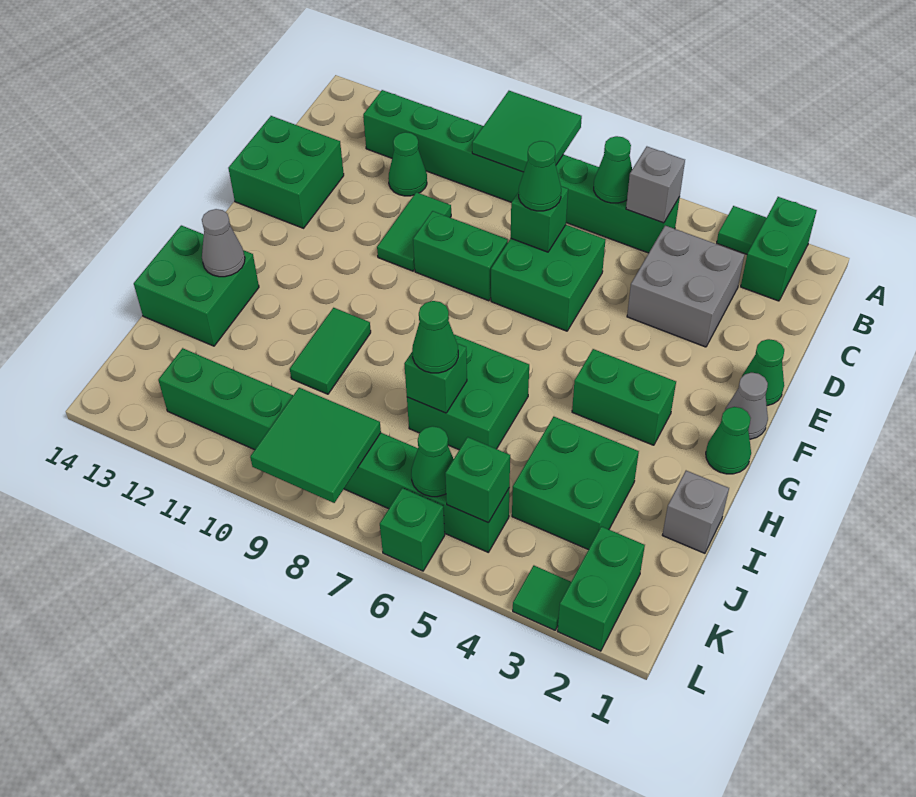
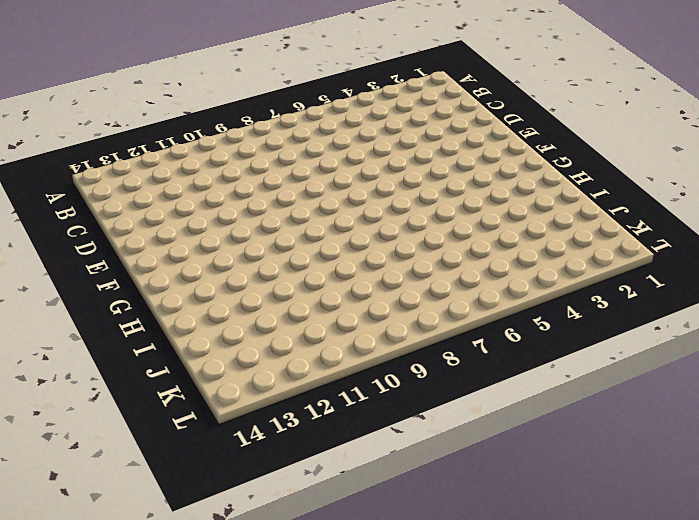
none -> green brick A2:B2 level 1
none -> green tile A3 level 1
none -> green brick B5:B12 level 1
none -> grey brick C3:D4 level 1

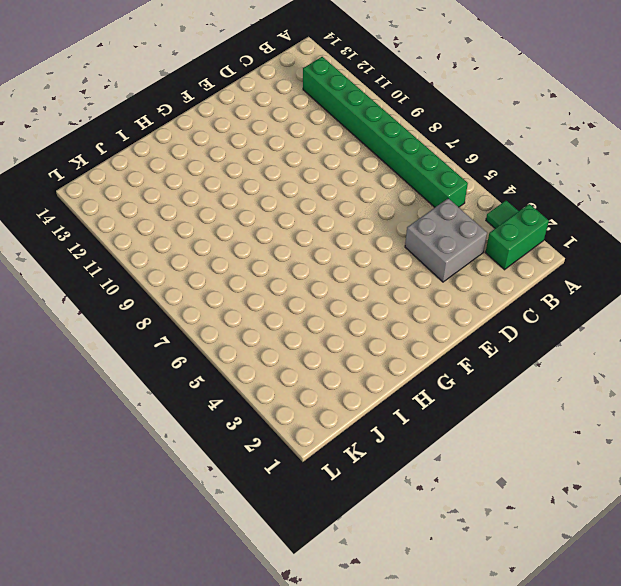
none -> green cone C11 level 1
none -> green brick D6:E7 level 1
none -> green tile D10:E10 level 1
none -> green brick D13:E14 level 1

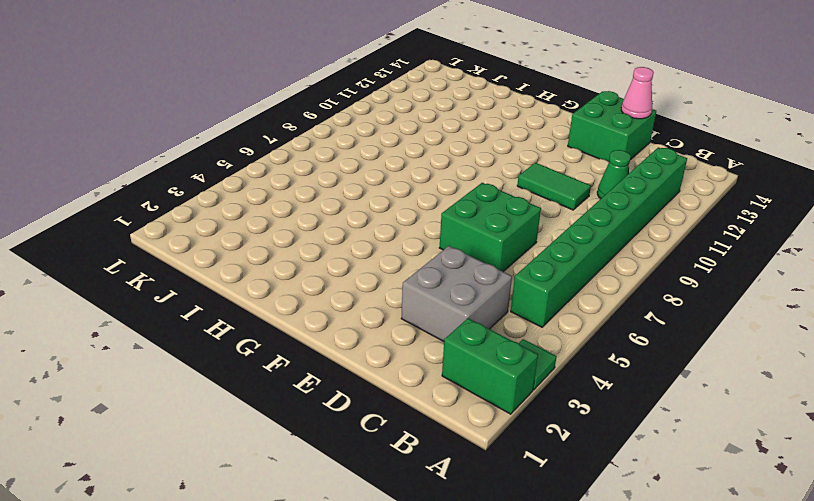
pink cone D14 level 2 -> none
none -> green cone E1 level 1
none -> green brick E8:E9 level 1
none -> grey cone F1 level 1
none -> green cone G1 level 1

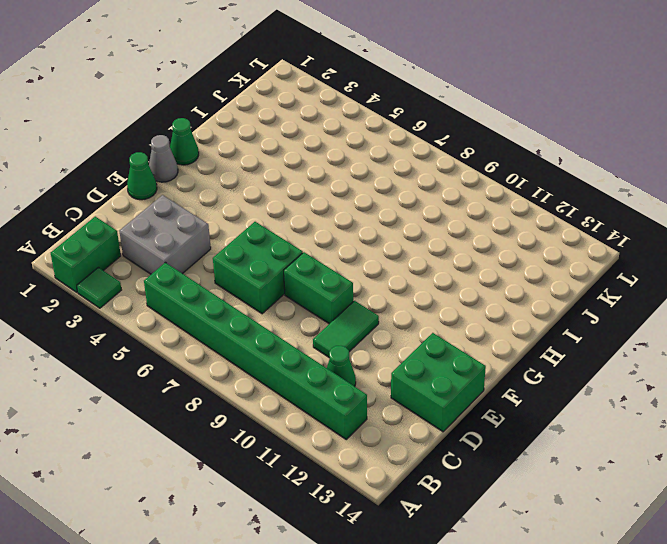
none -> green brick G3:G4 level 1
none -> green brick H6:I7 level 1
none -> green tile H10:I10 level 1
none -> green brick H13:I14 level 1

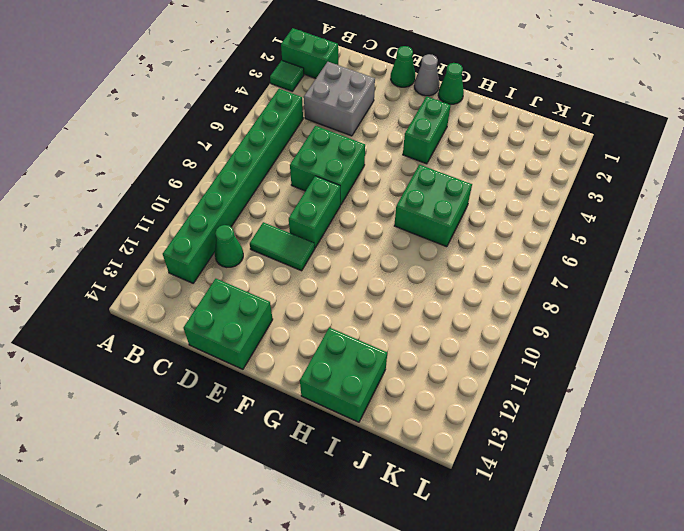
none -> green tile H10:I10 level 1
none -> grey brick I1 level 1
none -> green brick I3:J4 level 1
none -> green brick K2:L2 level 1

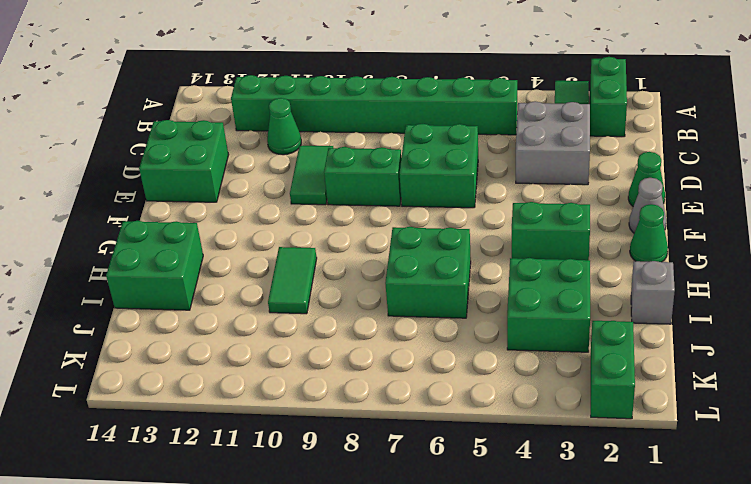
none -> green brick K5:K12 level 1
none -> green tile L3 level 1
none -> green brick L6 level 1
none -> green tile A8:B9 level 2

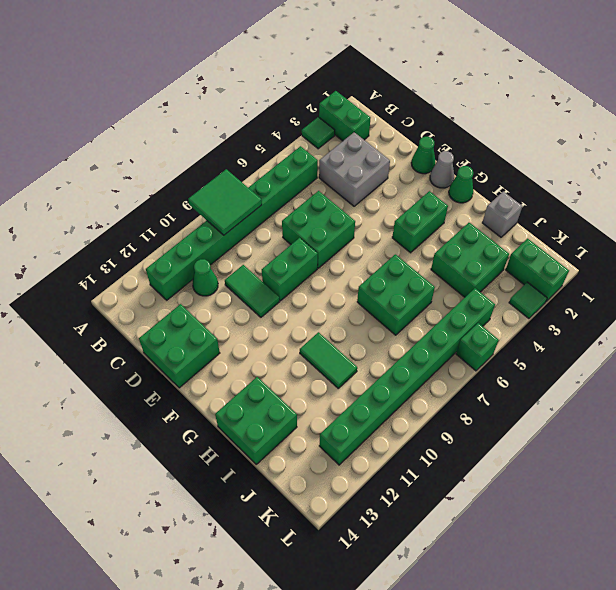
none -> grey brick B5 level 2
none -> green cone B6 level 2
none -> green brick D7 level 2
none -> grey cone H13 level 2

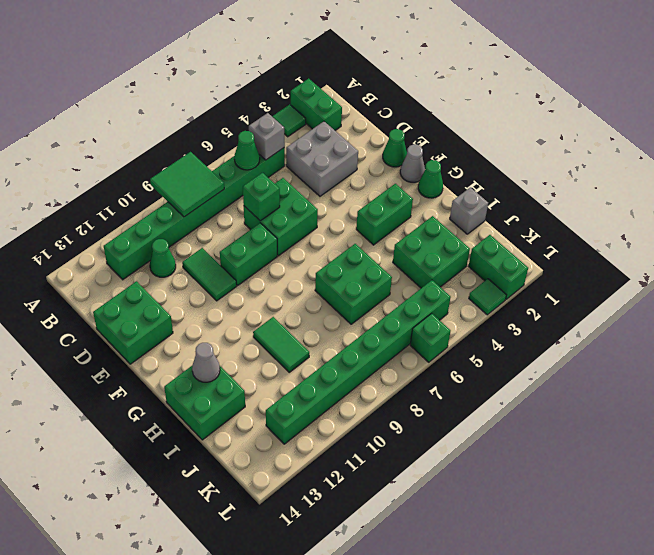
none -> green brick I7 level 2
none -> green brick K5 level 2
none -> green cone K6 level 2
none -> green tile K8:L9 level 2

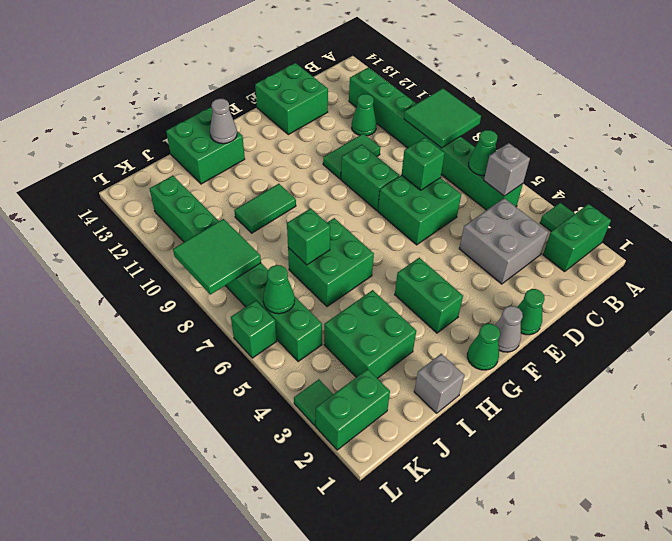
none -> green brick K5 level 2
none -> green cone D7 level 3
none -> green cone I7 level 3

